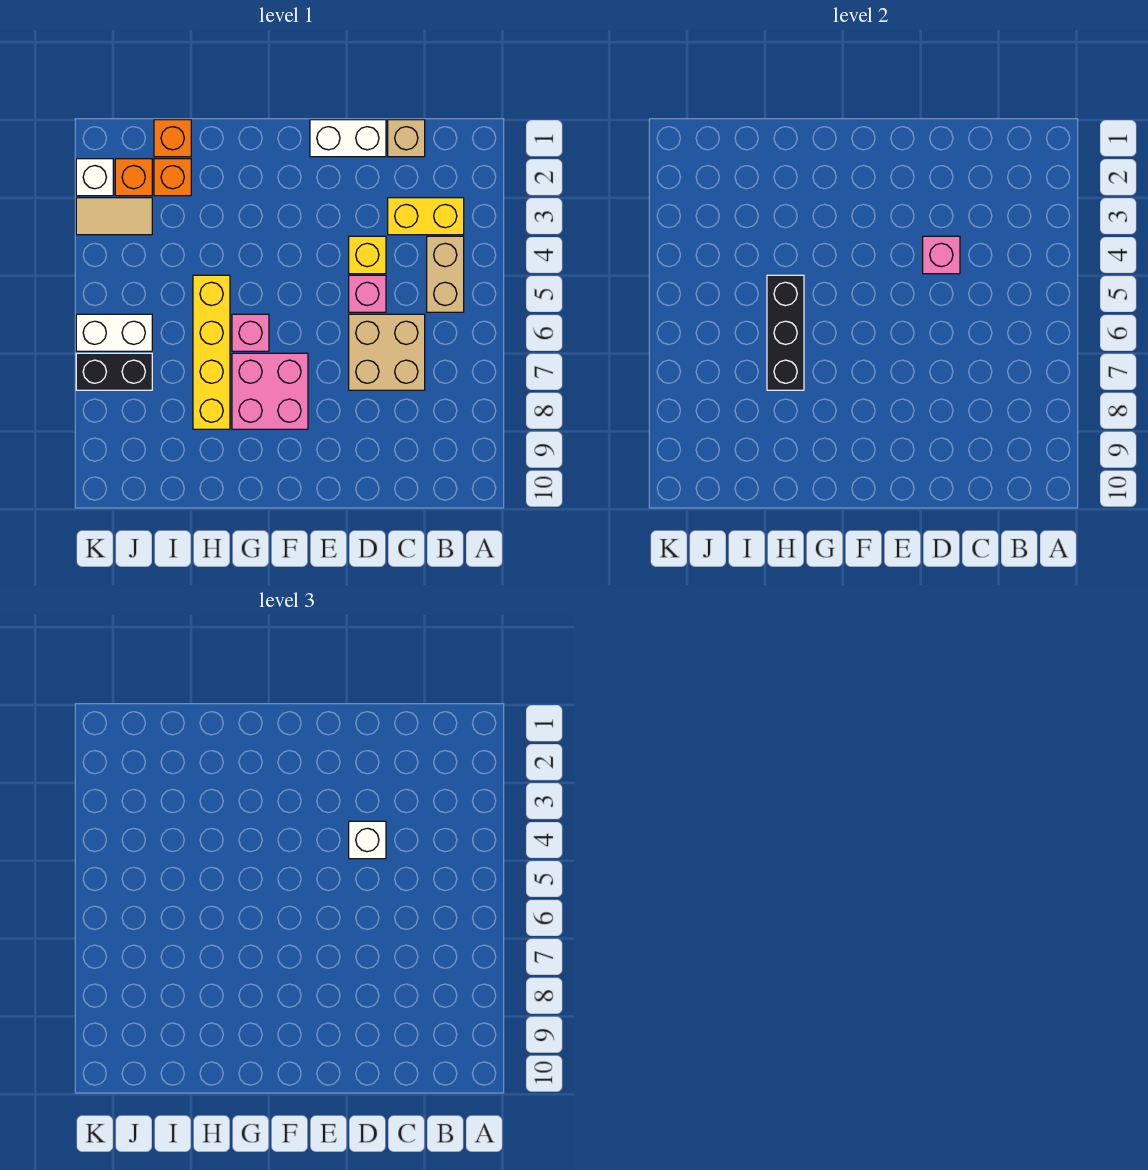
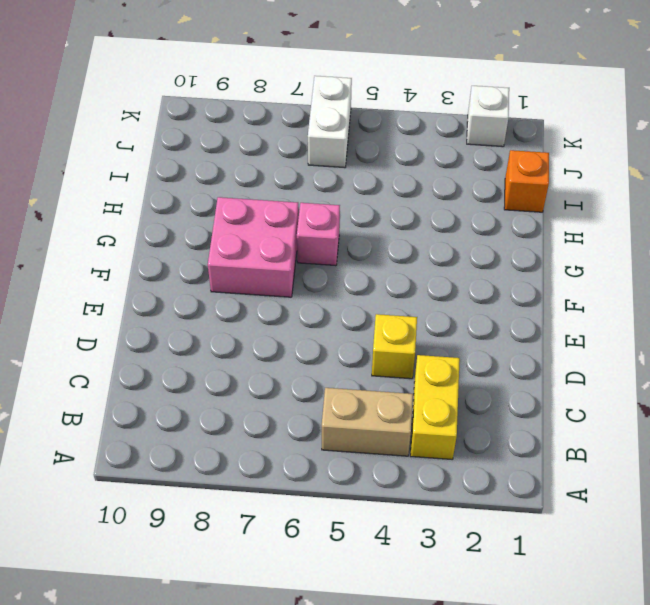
none -> tan brick C1 level 1
none -> tan brick C6:D7 level 1
none -> white brick D1:E1 level 1

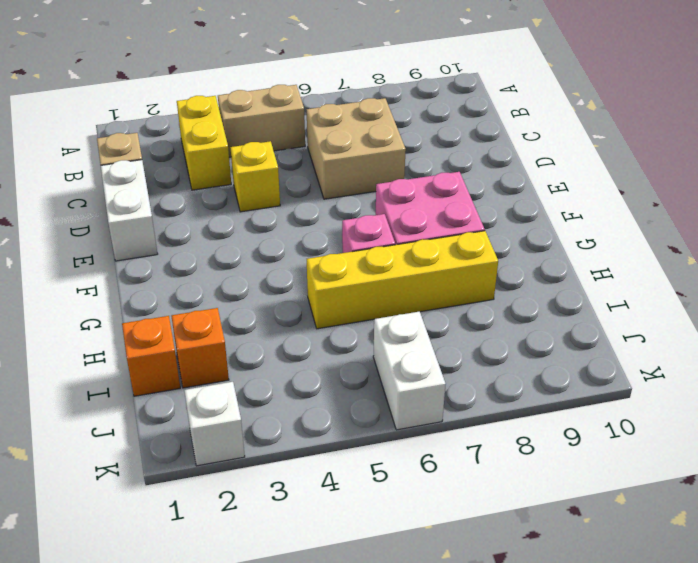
none -> pink brick D5 level 1
none -> orange brick J2 level 1
none -> tan tile J3:K3 level 1

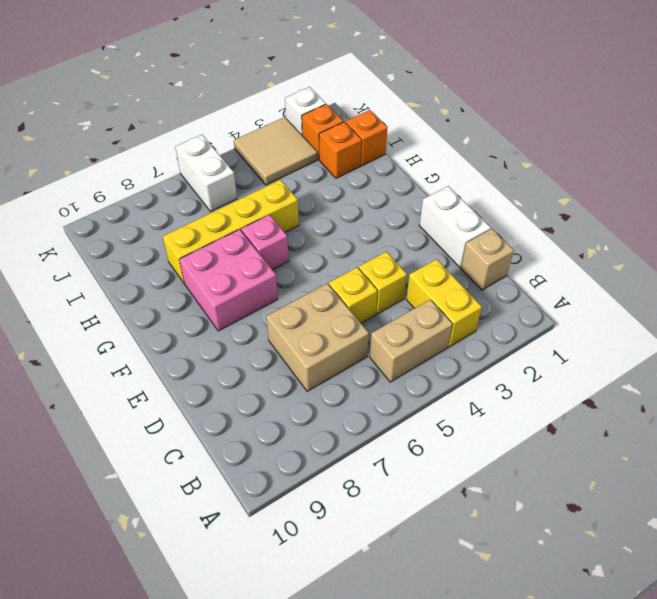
yellow brick D5 level 1 -> pink brick D5 level 1
tan tile J3:K4 level 1 -> tan tile J3:K3 level 1
none -> black brick J7:K7 level 1
none -> pink brick D4 level 2
none -> black brick H5:H7 level 2

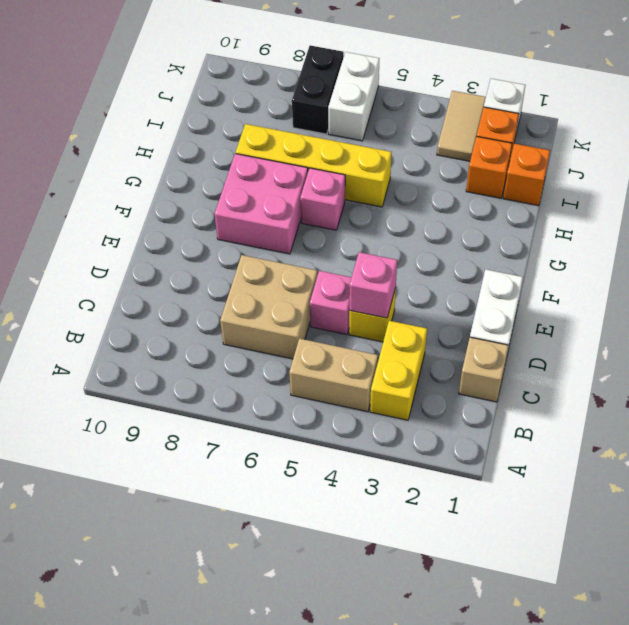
none -> black brick H5:H7 level 2
none -> white brick D4 level 3

